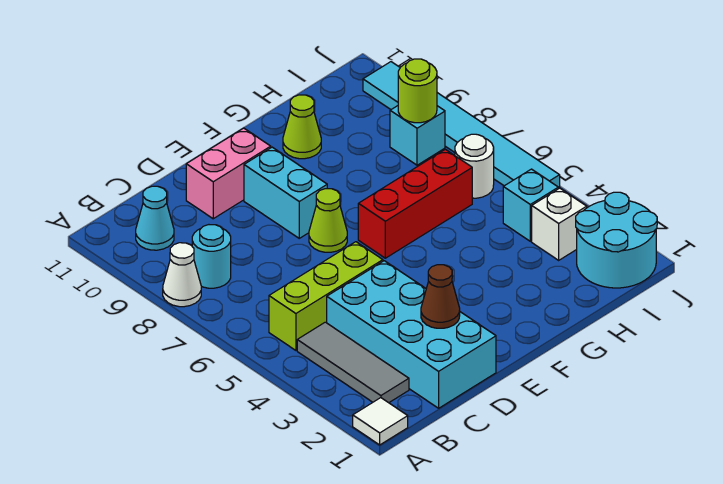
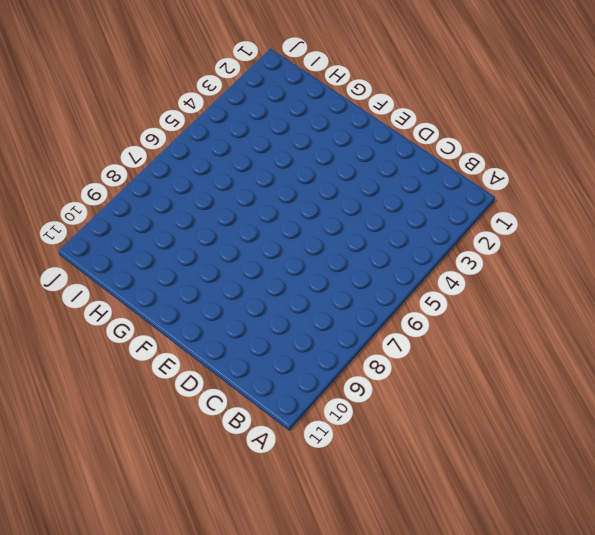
none -> white tile A1 level 1
none -> white cone A8 level 1
none -> grey tile B2:B4 level 1

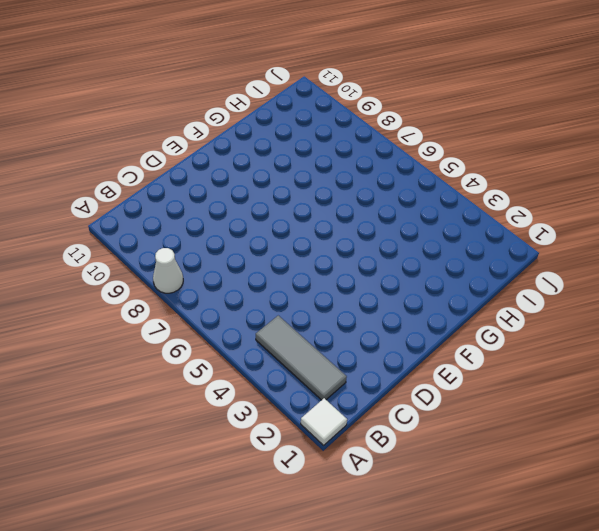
none -> lime brick B5:D5 level 1
none -> cyan round brick B8 level 1
none -> cyan cone B10 level 1

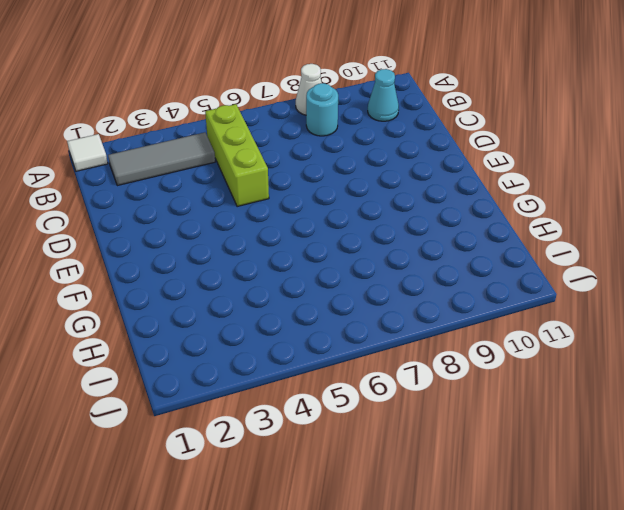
none -> cyan brick C1:D4 level 1
none -> pink brick D10:E10 level 1
none -> lime cone E7 level 1

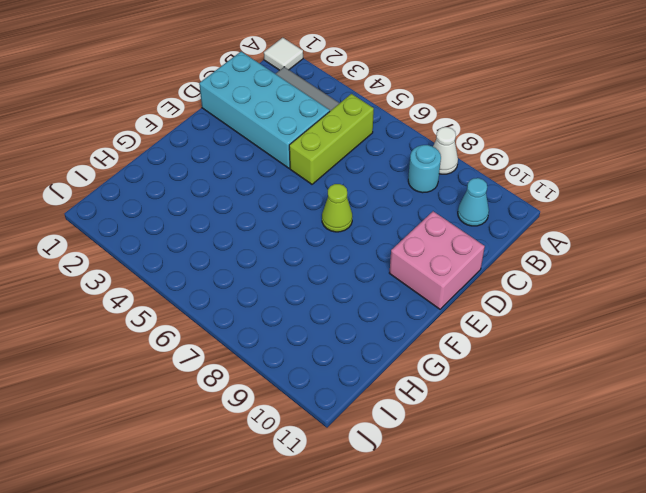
pink brick D10:E11 level 1 -> pink brick D10:E10 level 1
none -> cyan brick E8:E9 level 1
none -> red brick F6:H6 level 1
none -> lime cone G10 level 1

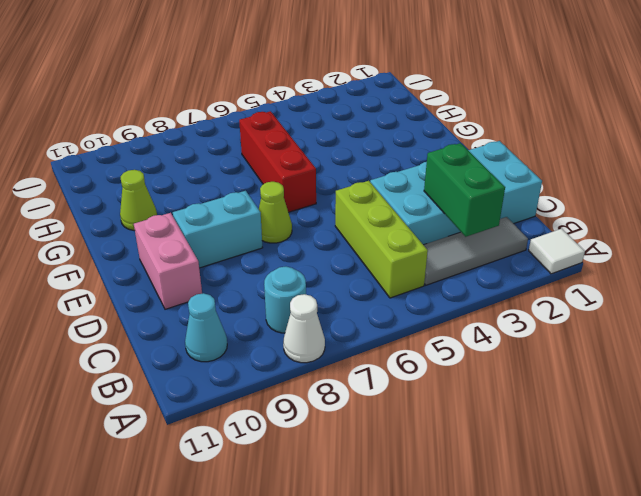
green brick B3:C3 level 2 -> none
none -> cyan round brick I1:J2 level 1
none -> white brick I3 level 1
none -> cyan brick I4 level 1

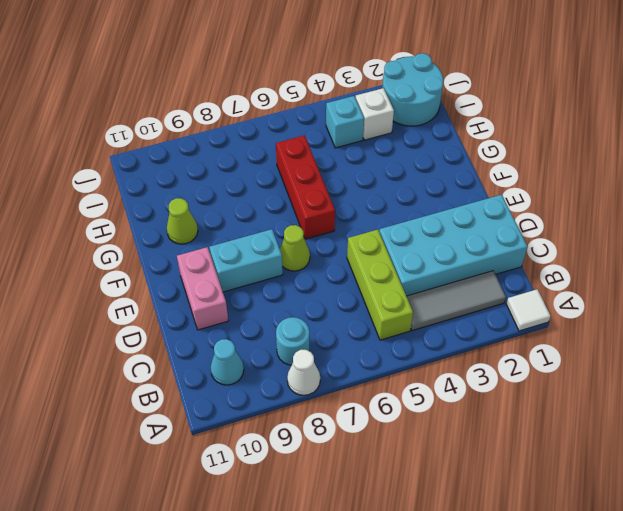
none -> white round brick I6 level 1
none -> cyan brick I8 level 1
none -> cyan tile J5:J10 level 1

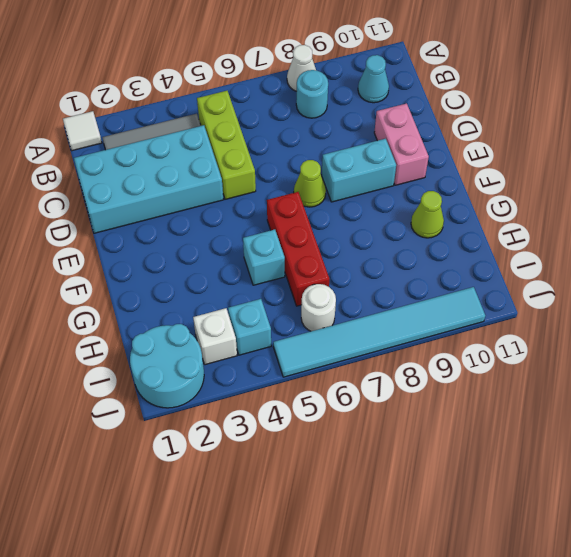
cyan brick G5 level 1 -> cyan brick I8 level 1
none -> brown cone D2 level 2
none -> lime round brick I8 level 2

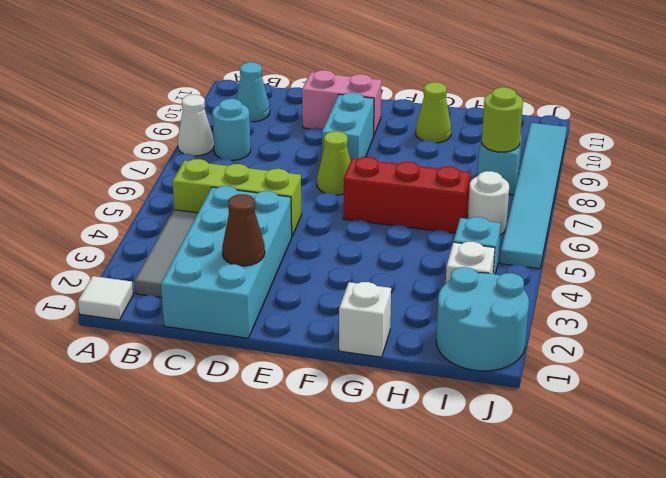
white brick G1 level 1 -> none

